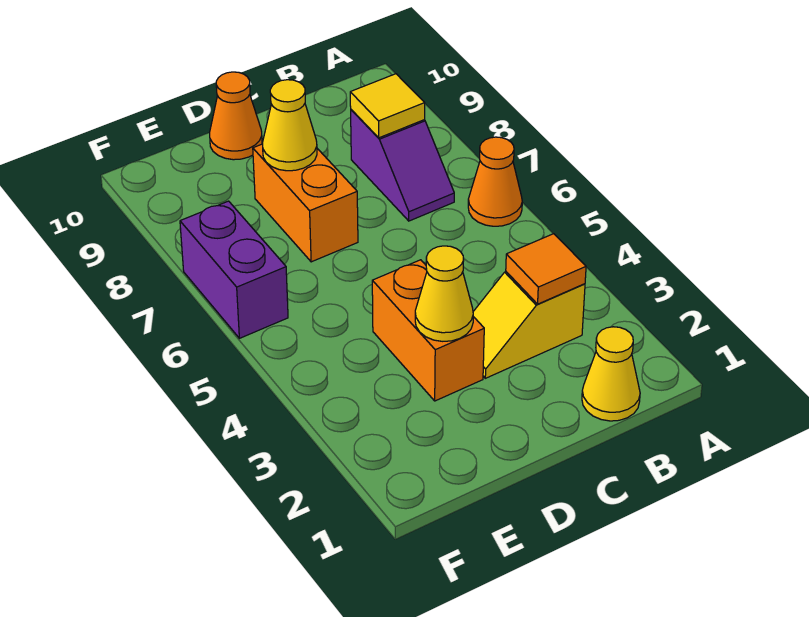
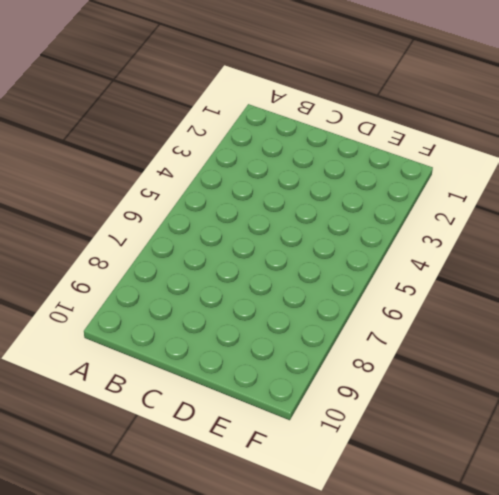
none -> orange cone A6 level 1
none -> yellow cone B1 level 1
none -> yellow slope B3:C3 level 1 top B

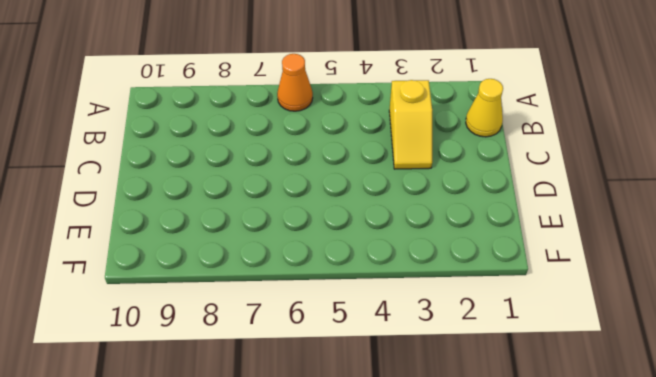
none -> purple slope B7:B8 level 1 top 8
none -> orange brick D3:D4 level 1
none -> orange brick D7:D8 level 1

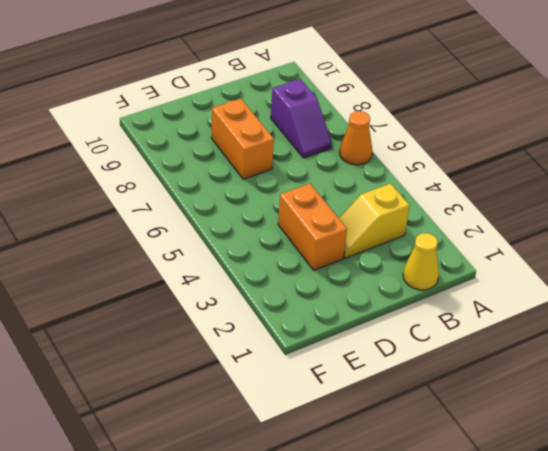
none -> orange cone D10 level 1
none -> purple brick F6:F7 level 1
none -> orange tile B3 level 2

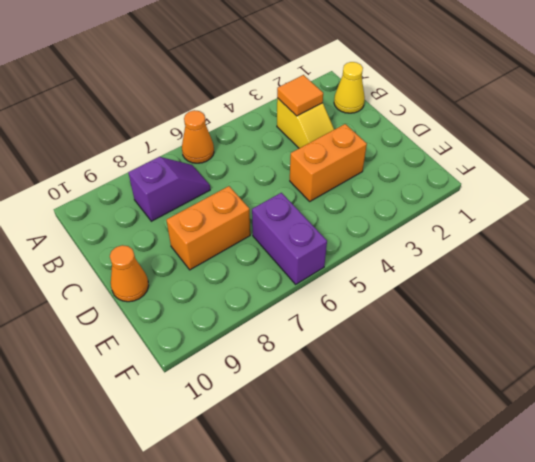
purple brick E6:F6 level 1 -> purple brick F6:F7 level 1
none -> yellow tile B8 level 2
none -> yellow cone D3 level 2
none -> yellow cone D8 level 2

